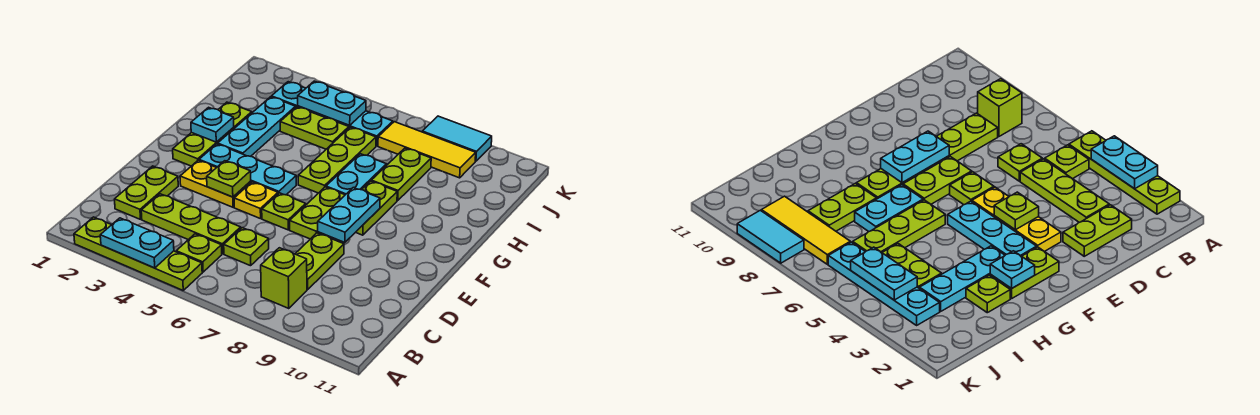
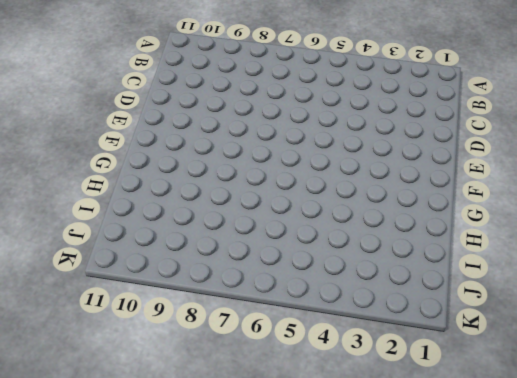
none -> lime plate A2:A5 level 1
none -> lime plate B5 level 1
none -> lime brick B8 level 1

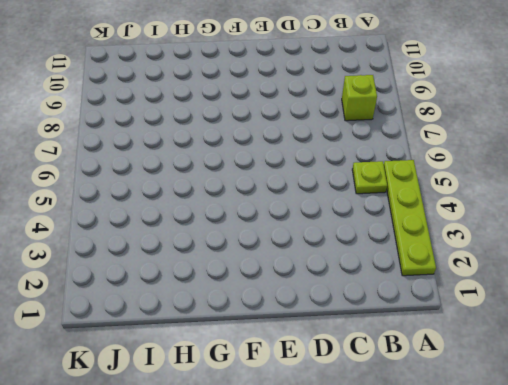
none -> lime plate C2:D2 level 1
none -> lime plate C3:C5 level 1
none -> lime plate C6 level 1

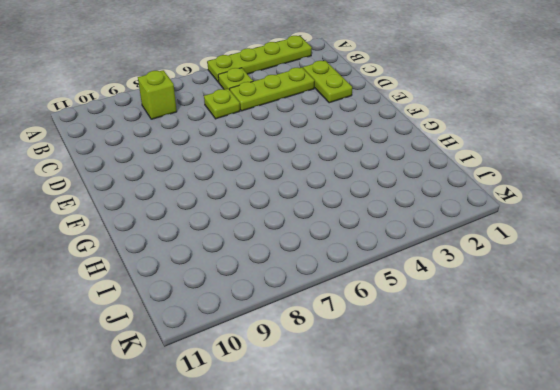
none -> lime plate C8:D8 level 1
none -> yellow plate E3:E4 level 1
none -> yellow plate E5 level 1

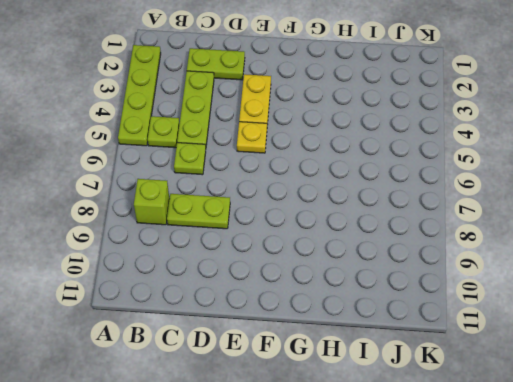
none -> lime plate E6 level 1
none -> lime plate E7:F7 level 1
none -> lime plate F2:G2 level 1

